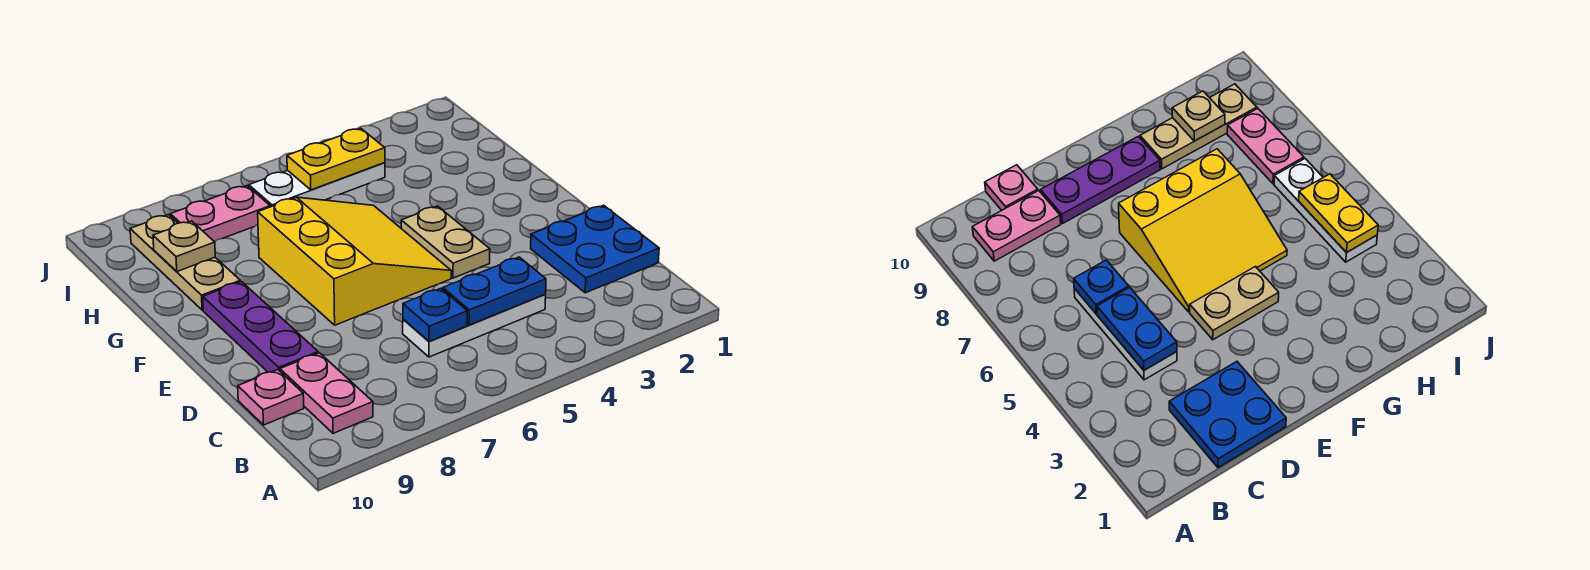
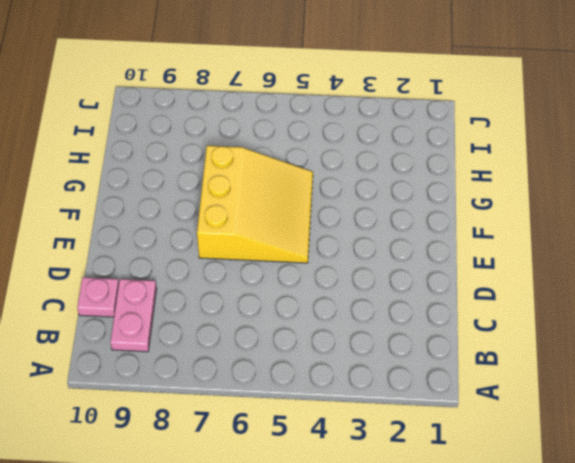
none -> blue plate C1:D2 level 1
none -> white plate C4:C6 level 1
none -> purple plate D9:F9 level 1

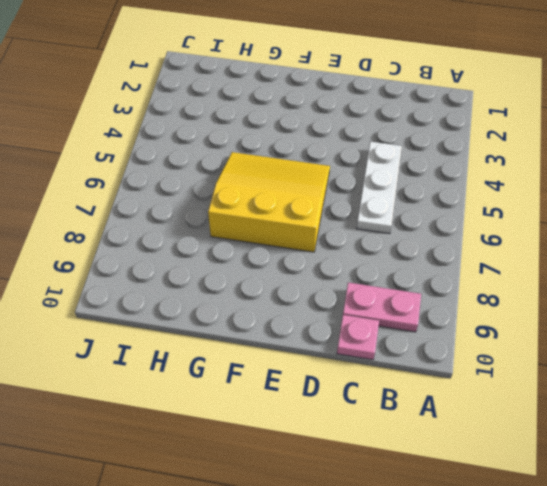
none -> blue plate C1:D2 level 1
none -> purple plate D9:F9 level 1
none -> tan plate E4:F4 level 1

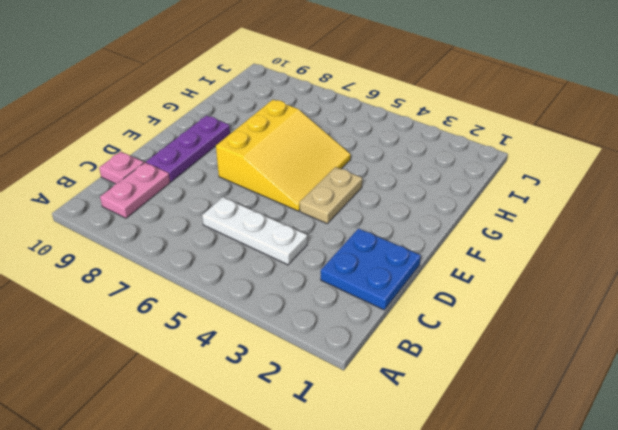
none -> tan plate G9:I9 level 1
none -> white plate I4:I6 level 1
none -> pink plate I7:I8 level 1

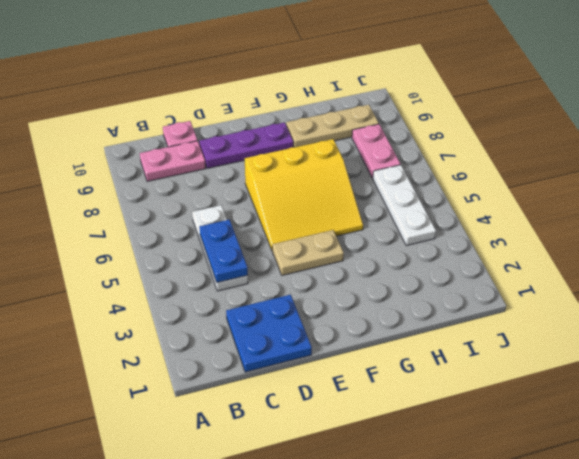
none -> blue plate C6 level 2
none -> tan plate H9 level 2
none -> yellow plate I4:I5 level 2

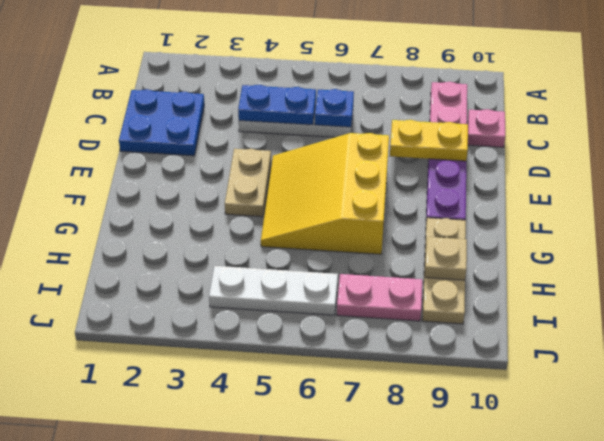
yellow plate D8:D9 level 2 -> yellow plate I4:I5 level 2

